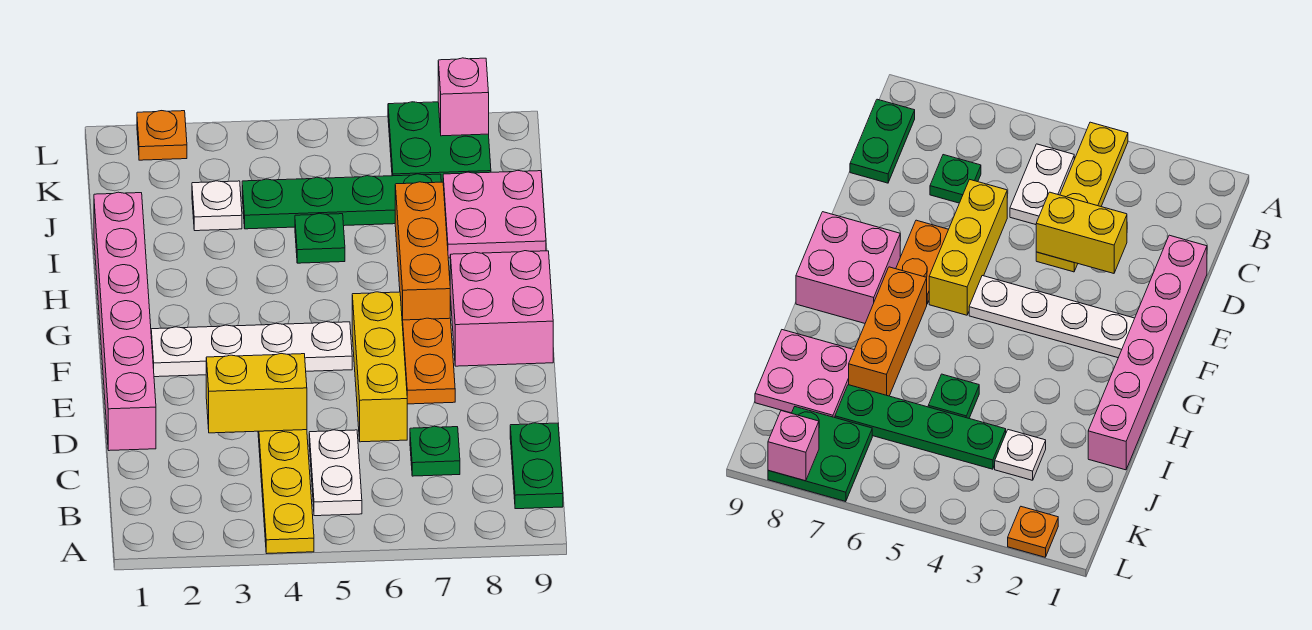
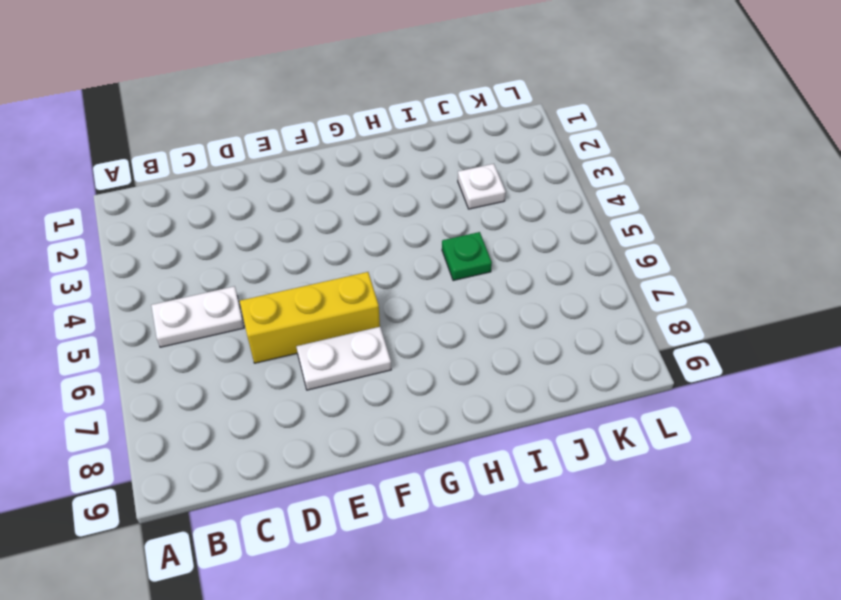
white plate E7:F7 level 1 -> orange plate E7:F7 level 1
none -> yellow plate A4:D4 level 1
none -> green plate B9:C9 level 1
none -> green plate C7 level 1

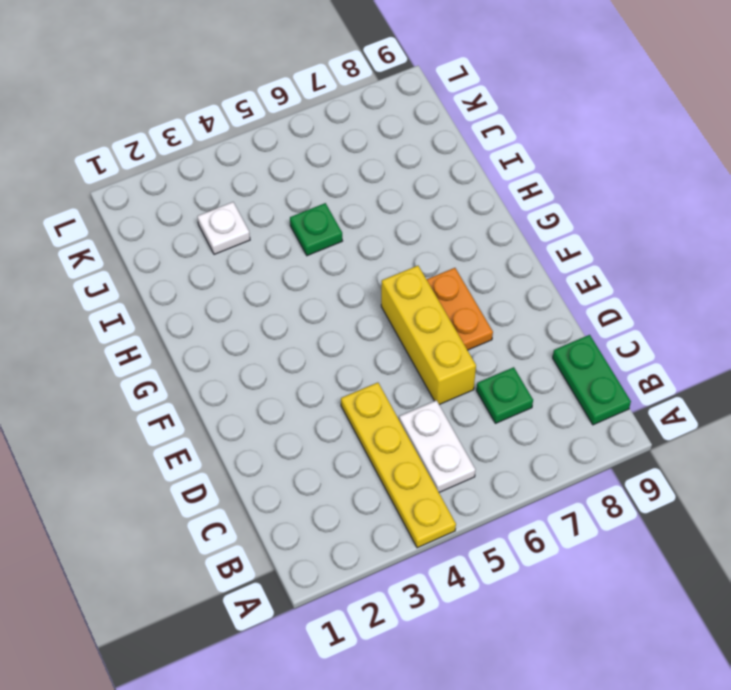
none -> pink brick D1:I1 level 1
none -> white plate F2:F5 level 1
none -> pink brick F8:G9 level 1

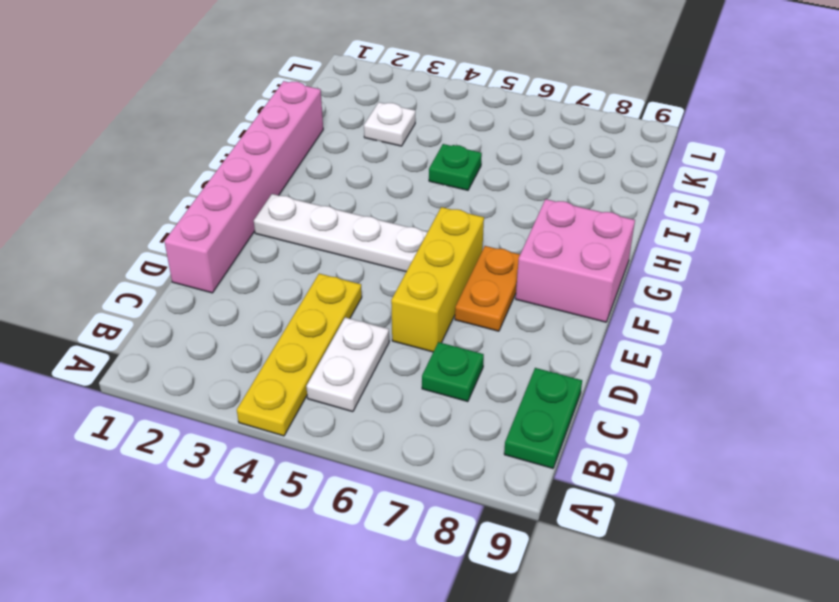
none -> orange brick G7:I7 level 1
none -> pink plate I8:J9 level 1
none -> green plate J4:J7 level 1

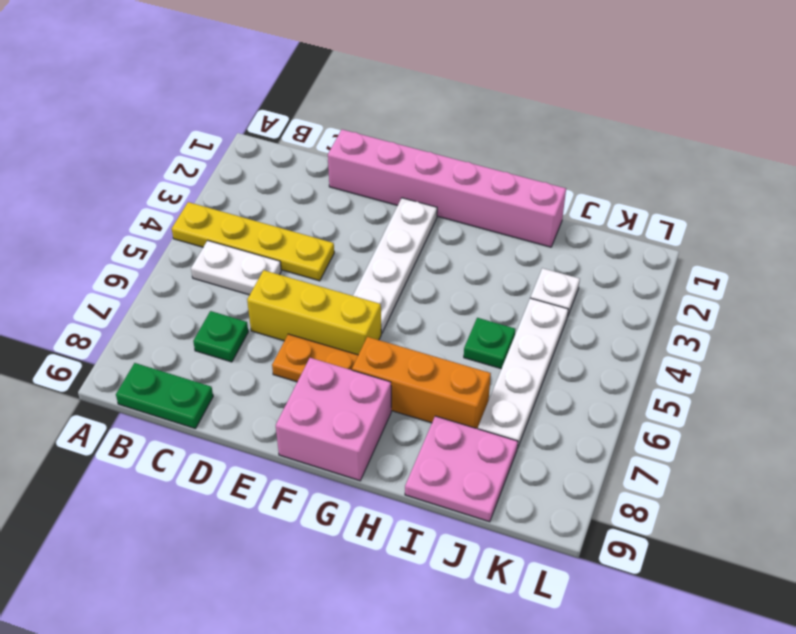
white plate J4:J7 level 1 -> green plate J4:J7 level 1
none -> green plate K7:L8 level 1
none -> orange plate L2 level 1
none -> yellow brick D3:D4 level 2

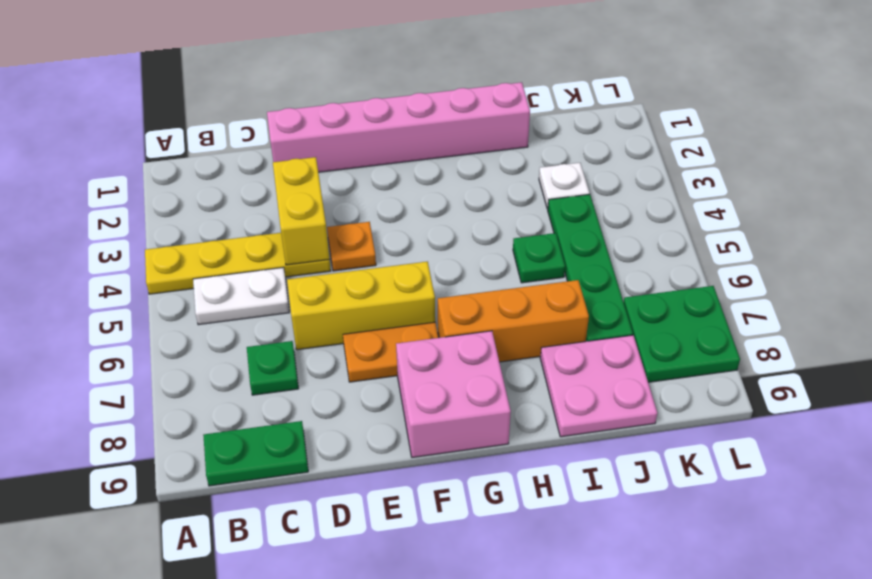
orange plate E4 level 1 -> orange plate L2 level 1
none -> white plate F2:F5 level 1
none -> pink brick L8 level 2

